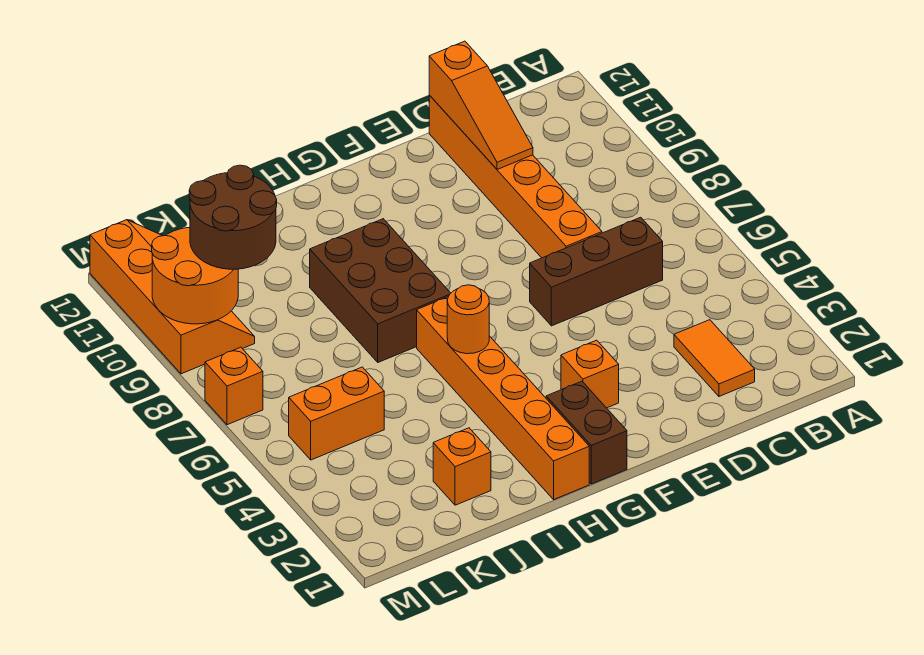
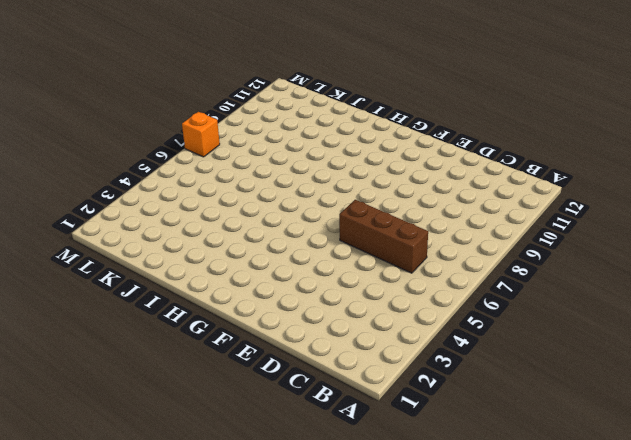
none -> orange tile C2:C3 level 1
none -> orange brick D7:D12 level 1
none -> orange brick F3 level 1

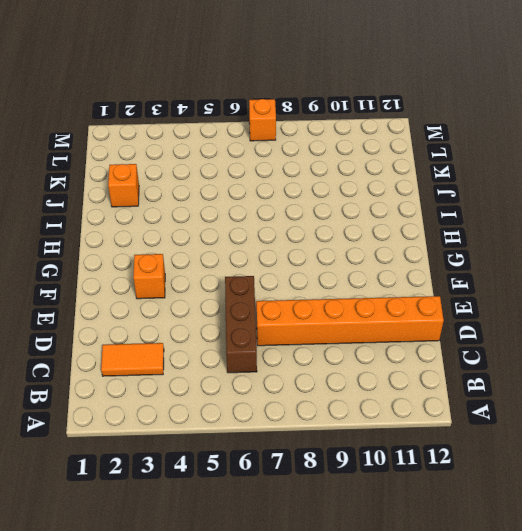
none -> brown brick G1:G2 level 1
none -> orange brick H1:H6 level 1
none -> brown brick H7:I9 level 1

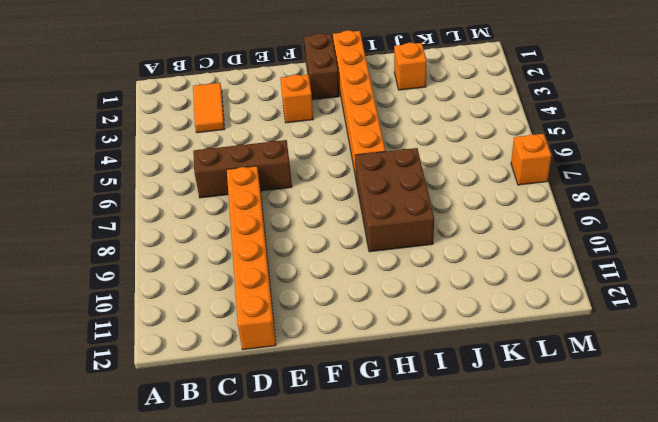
none -> orange brick K5:L5 level 1
none -> orange slope L9:M12 level 1 top M
none -> orange slope D10:D12 level 2 top 12

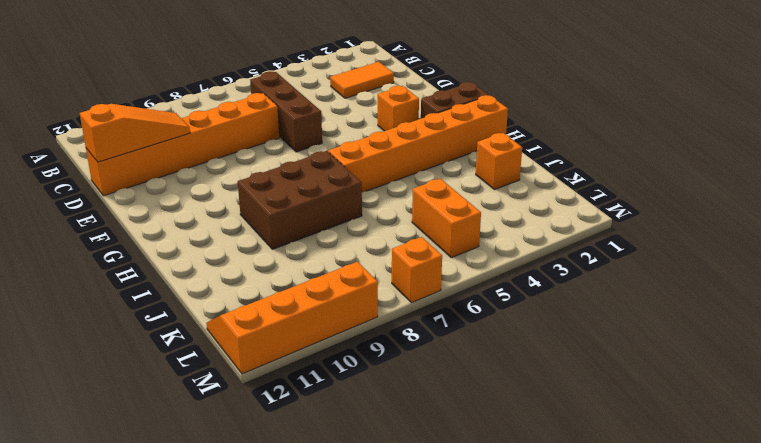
none -> orange round brick H5 level 2
none -> orange round brick L9:M10 level 2
none -> brown round brick K9:L10 level 3

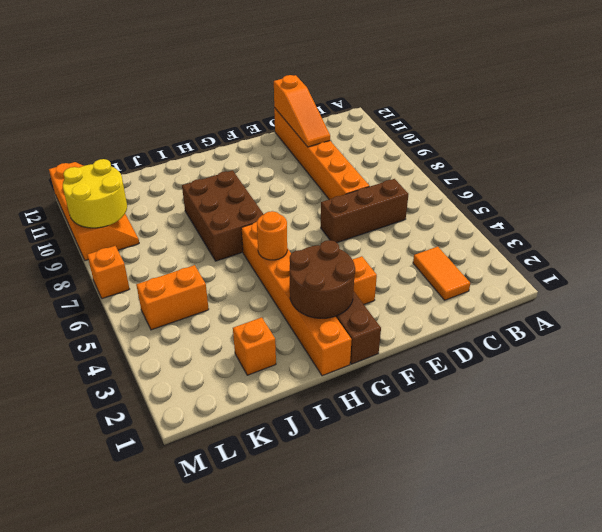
brown round brick G2:H3 level 2 -> brown round brick K9:L10 level 3
yellow round brick L9:M10 level 2 -> orange round brick L9:M10 level 2

